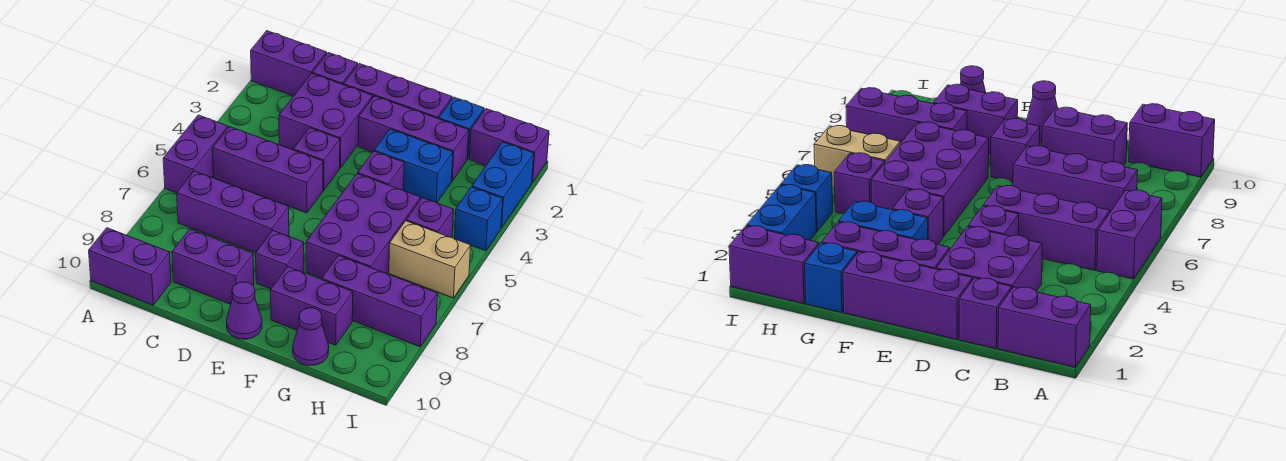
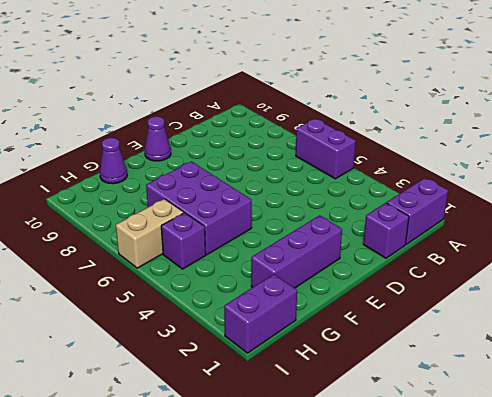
none -> purple brick A10:B10 level 1
none -> purple brick B5:D5 level 1
none -> purple brick B7:D7 level 1

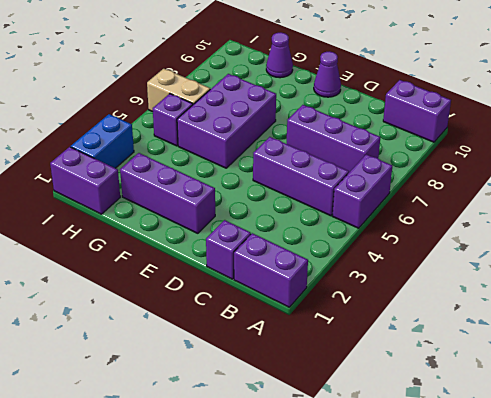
none -> purple brick C2:D3 level 1
none -> purple brick C9:D9 level 1
none -> purple brick D1:F1 level 1

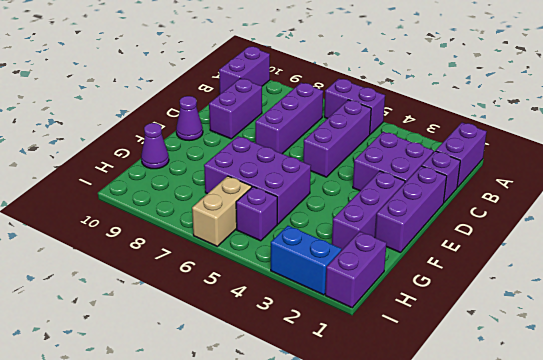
none -> purple brick D4 level 1
none -> purple brick E8 level 1
none -> blue brick F3:G3 level 1

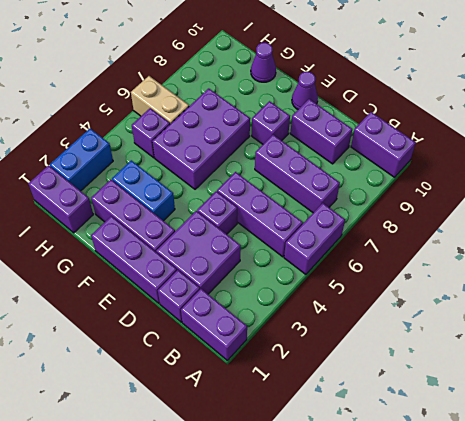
none -> purple brick F4 level 1
none -> purple brick F9:G9 level 1
none -> blue brick G1 level 1

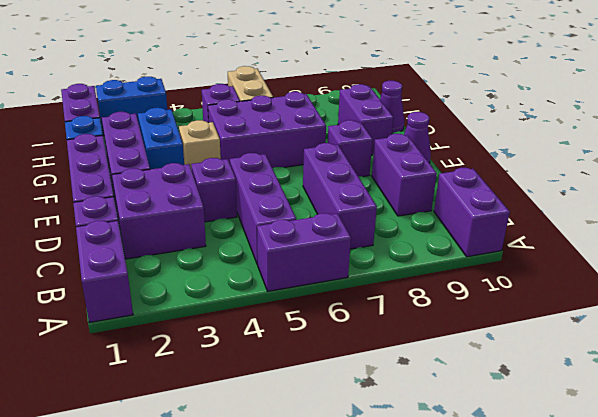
tan brick F4 level 1 -> purple brick F4 level 1
none -> purple brick G8:I8 level 1
none -> blue brick I4 level 1

